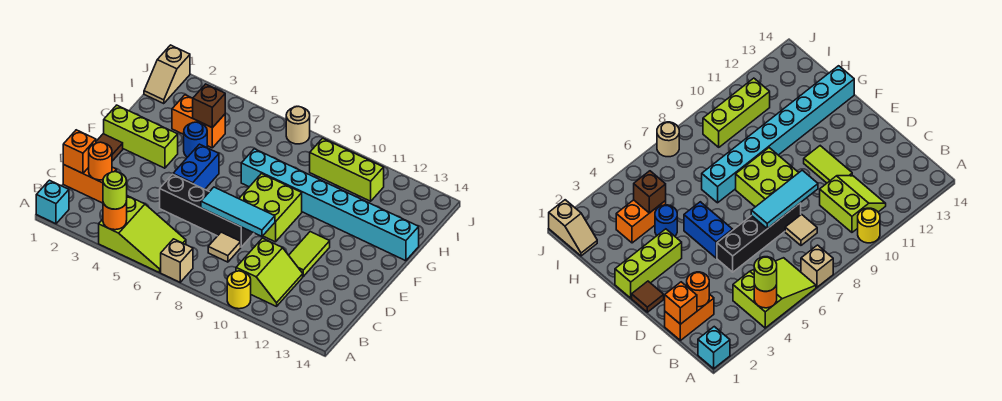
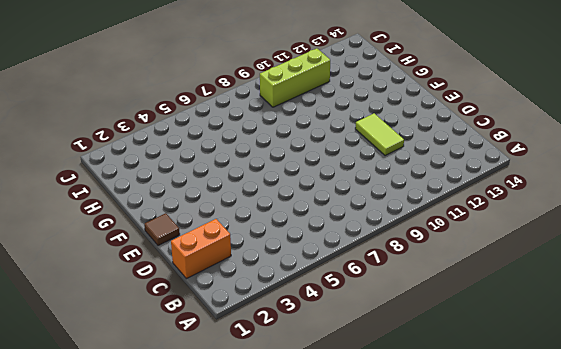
none -> cyan brick A1 level 1
none -> lime slope A4:B6 level 1 top 4
none -> tan brick A7 level 1

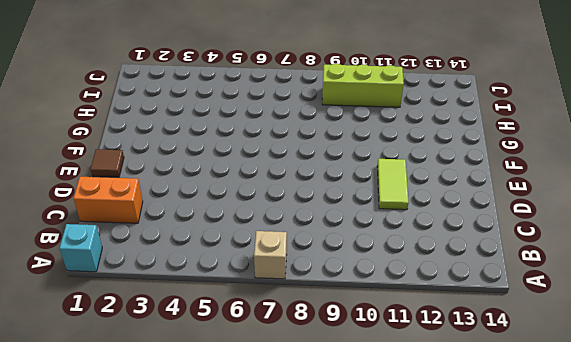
none -> lime slope A4:B6 level 1 top 4
none -> yellow round brick A10 level 1
none -> lime slope B10:C11 level 1 top 10

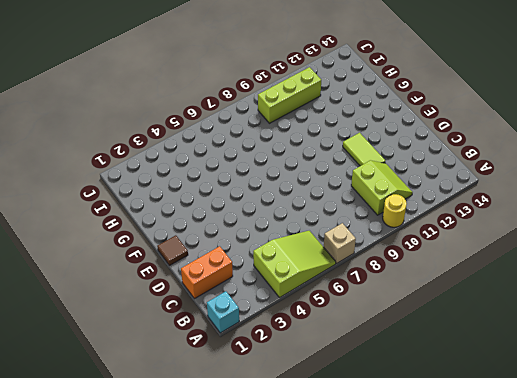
none -> tan tile C8 level 1
none -> black brick D5:D8 level 1
none -> blue brick E5:F5 level 1

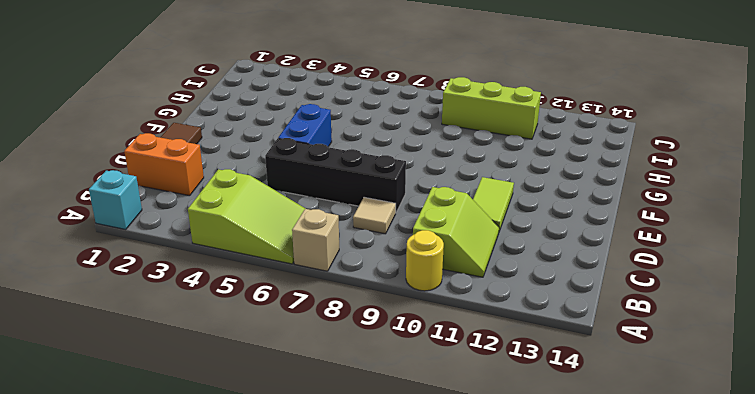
none -> lime brick E8:F9 level 1
none -> lime brick F1:F3 level 1
none -> blue round brick G4 level 1

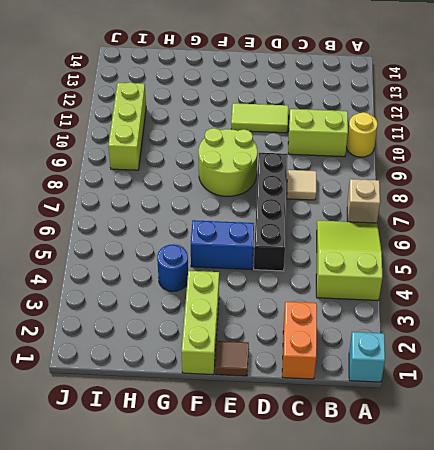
lime round brick E8:F9 level 1 -> lime brick E8:F9 level 1
none -> cyan brick G7:G14 level 1
none -> orange brick H3:H4 level 1
none -> tan slope I1:J1 level 1 top J

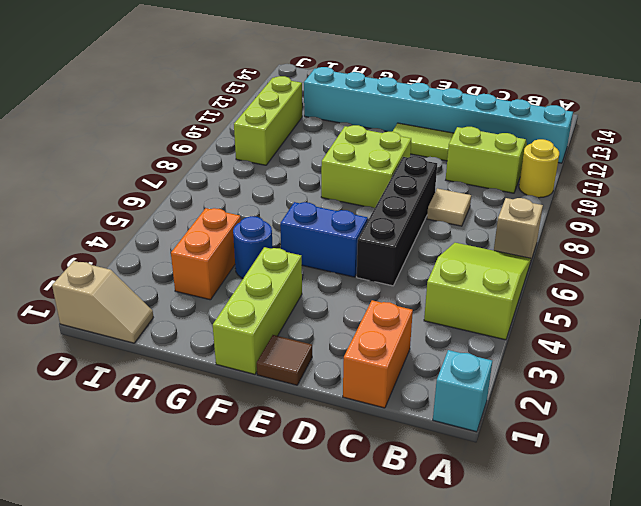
cyan brick A12:H12 level 1 -> cyan brick G7:G14 level 1
none -> tan round brick J7 level 1
none -> orange round brick A4 level 2
none -> orange brick C1 level 2

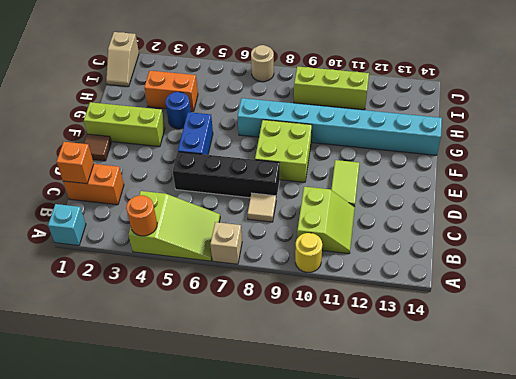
none -> orange round brick C2 level 2
none -> cyan tile D7:D9 level 2
none -> brown brick H4 level 2

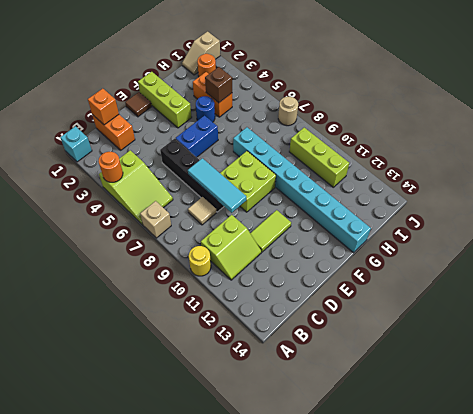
orange round brick I2 level 1 -> orange round brick C2 level 2
none -> lime round brick A4 level 3

